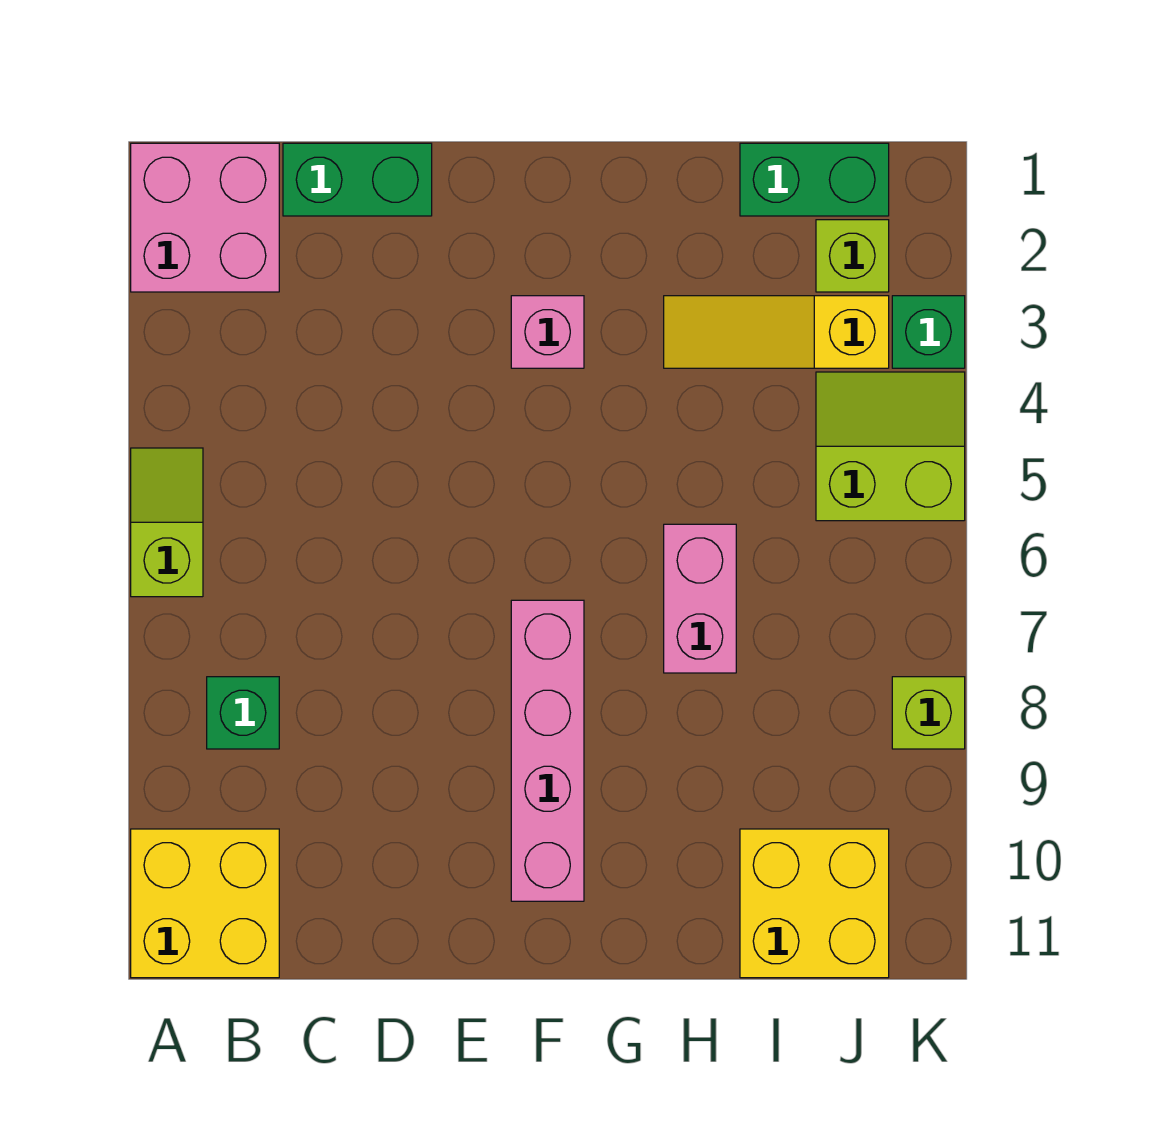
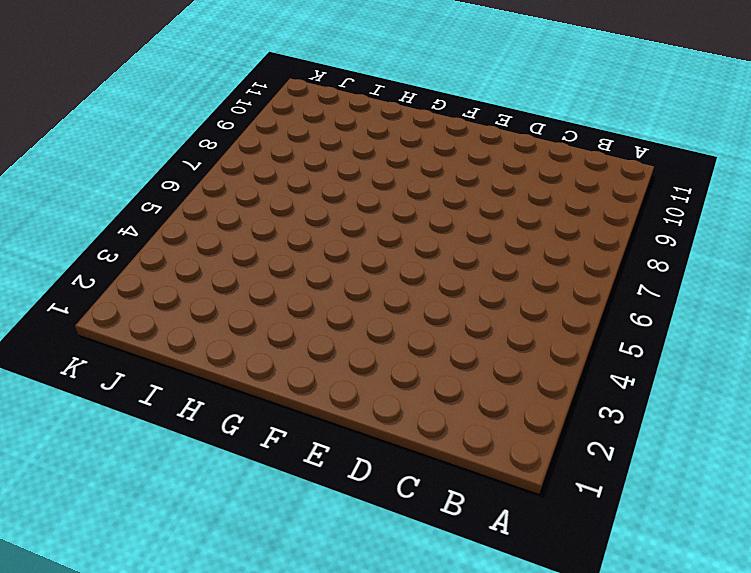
none -> pink brick A1:B2 level 1
none -> lime slope A5:A6 level 1 top 6
none -> yellow brick A10:B11 level 1

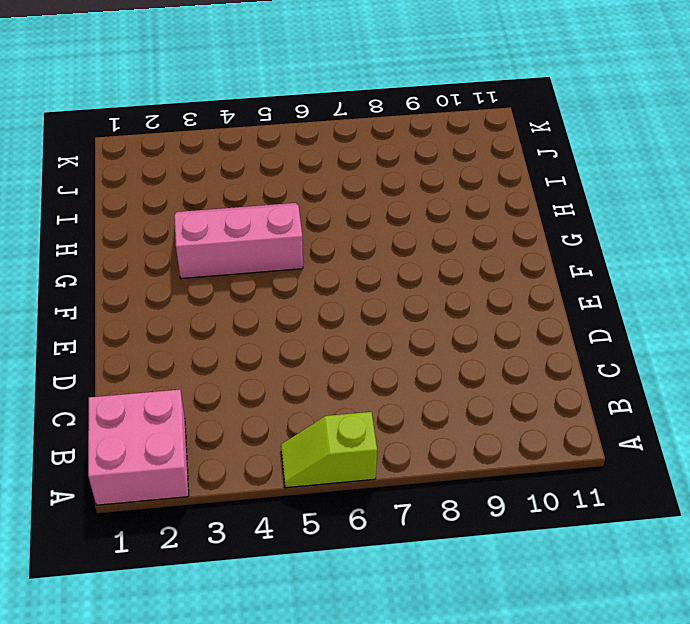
pink slope G3:H5 level 1 top G -> yellow slope H3:J3 level 1 top J
none -> yellow brick A10:B11 level 1
none -> green brick B8 level 1
none -> green brick C1:D1 level 1

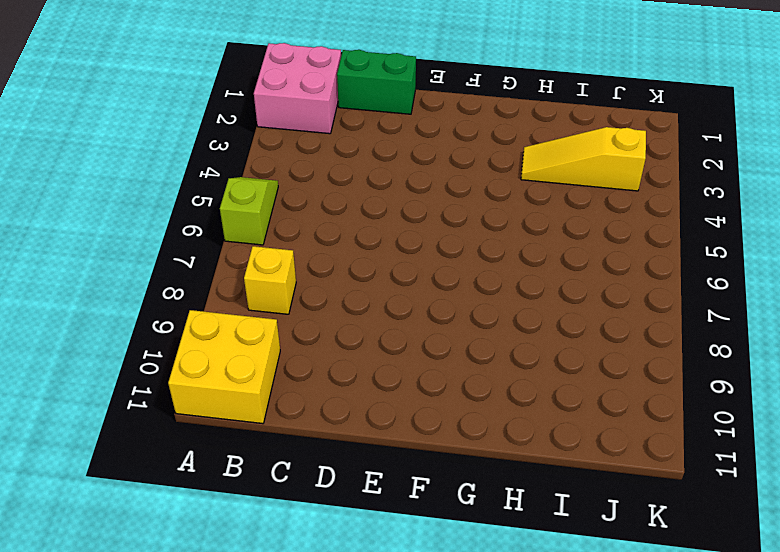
yellow brick B8 level 1 -> green brick B8 level 1
none -> pink brick F3 level 1
none -> pink brick F7:F10 level 1
none -> pink brick H6:H7 level 1

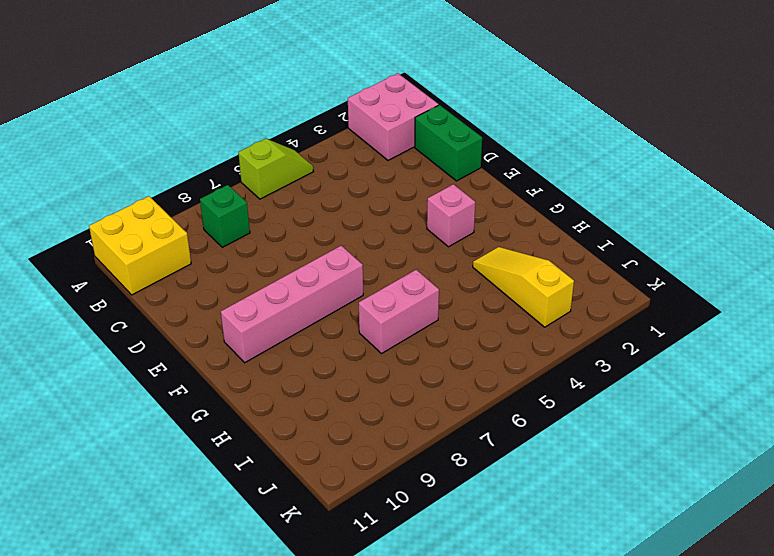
none -> green brick I1:J1 level 1
none -> yellow brick I10:J11 level 1
none -> lime brick J2 level 1

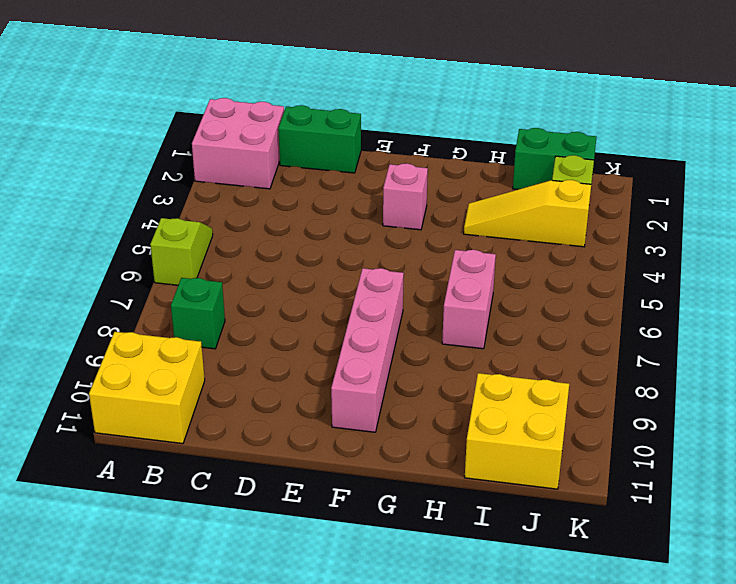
none -> lime slope J4:K5 level 1 top 5
none -> green brick K3 level 1
none -> lime brick K8 level 1

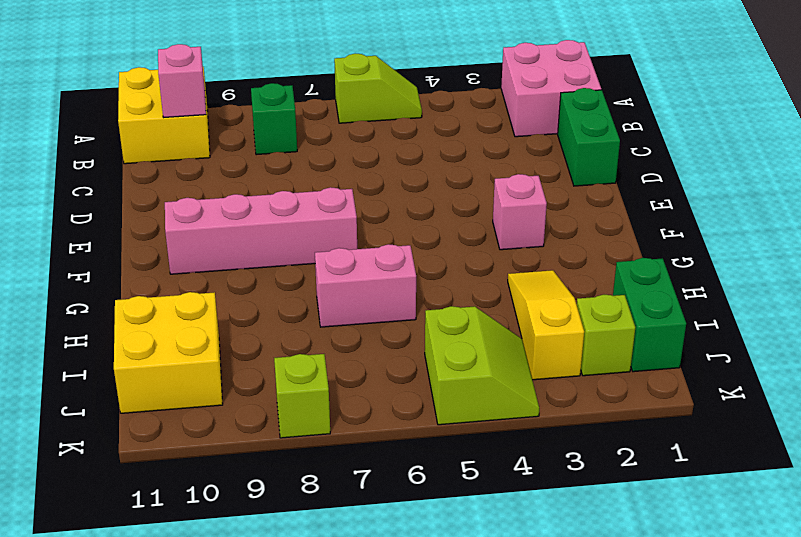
pink brick B10 level 2 -> none
none -> green brick K3 level 1

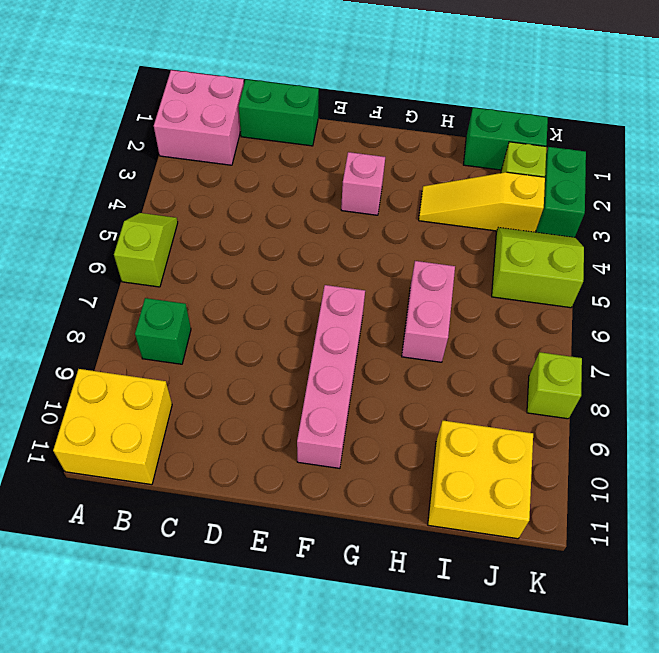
green brick K2:K3 level 1 -> green brick K3 level 1

